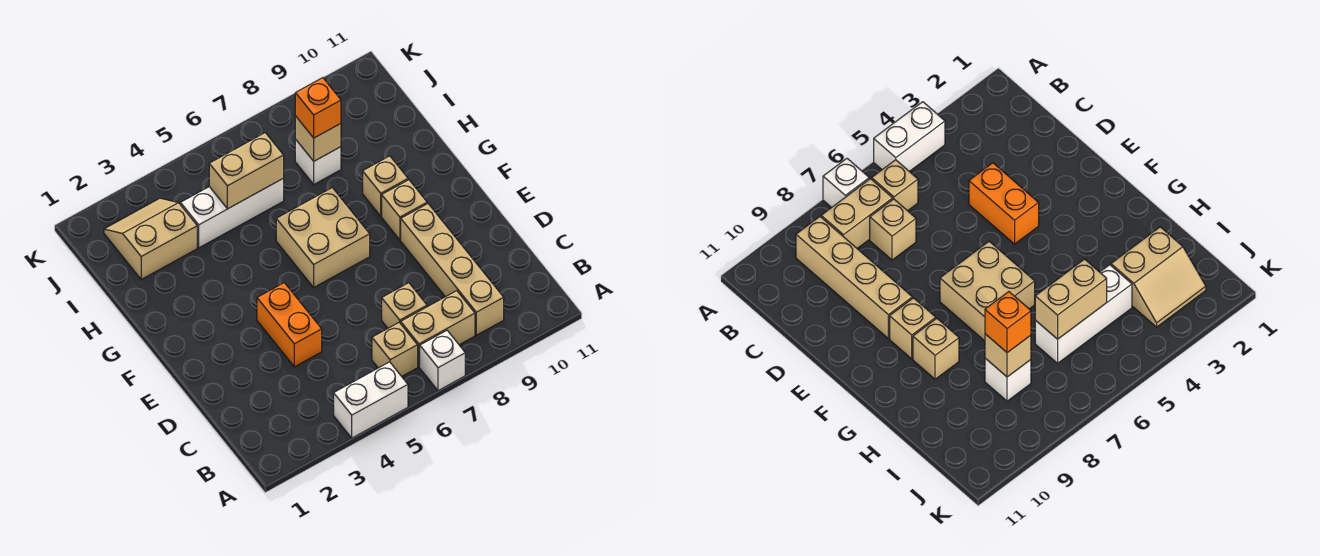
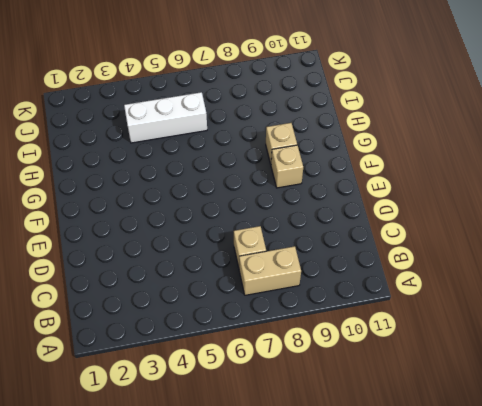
none -> white brick A4:A5 level 1
none -> white brick A7 level 1
none -> tan brick B6 level 1

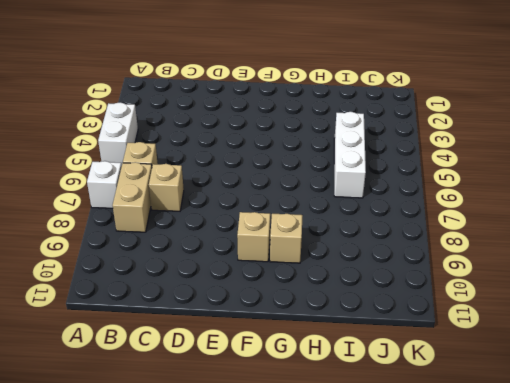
none -> tan brick B9:E9 level 1
none -> orange brick D4:E4 level 1
none -> tan brick F6:G7 level 1

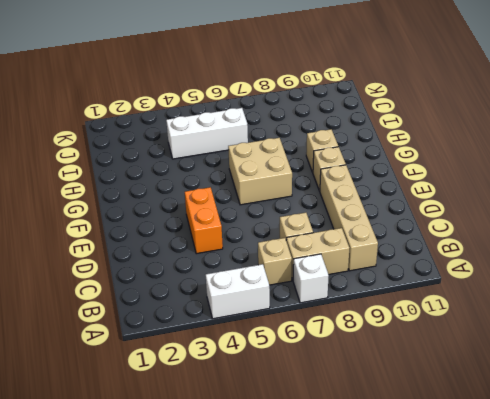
none -> tan slope I2:J3 level 1 top I
none -> white brick I8 level 1
none -> tan brick I5:I6 level 2

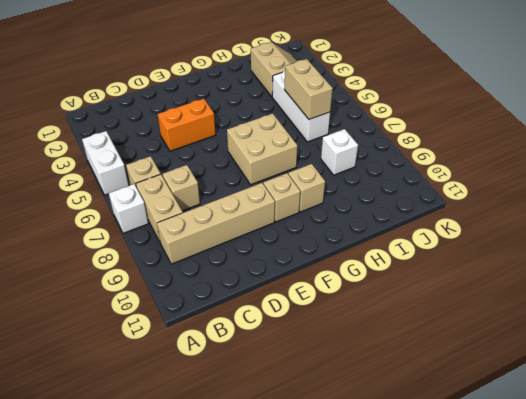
none -> tan brick I8 level 2
none -> orange brick I8 level 3

